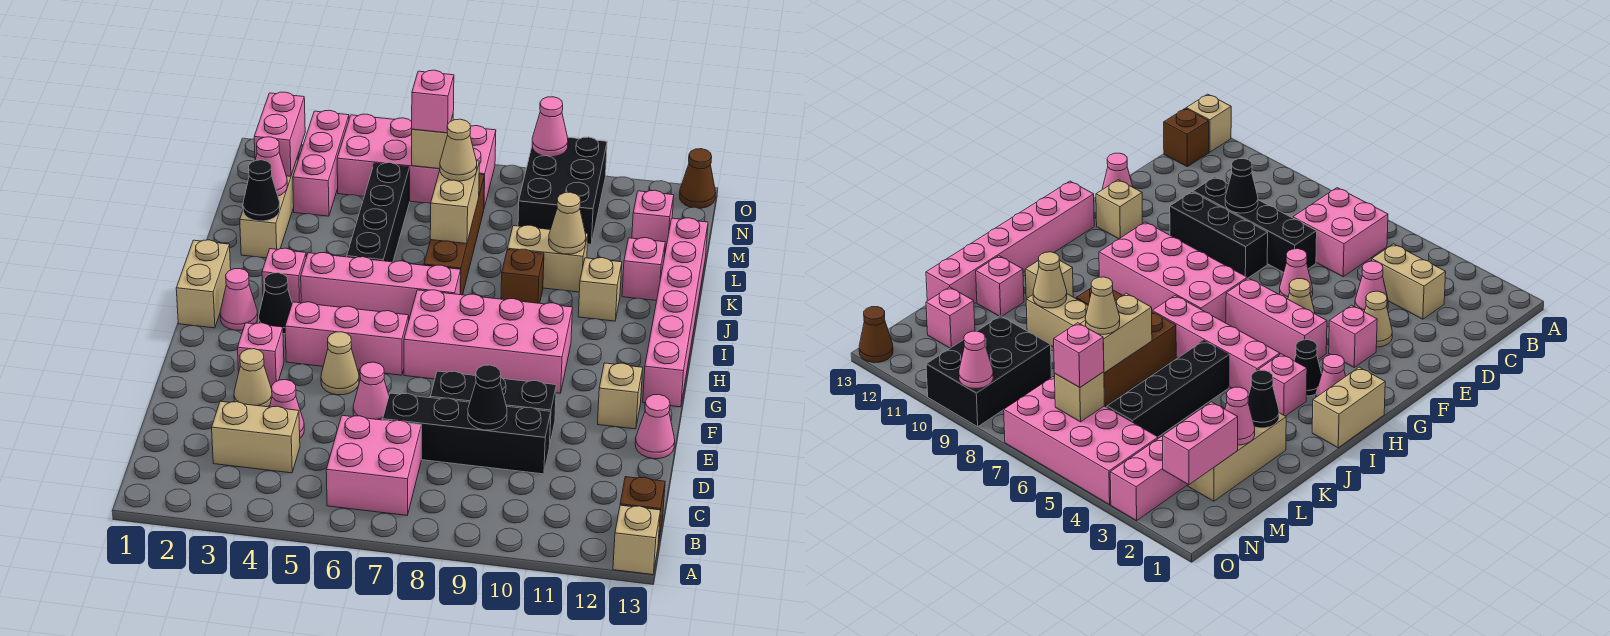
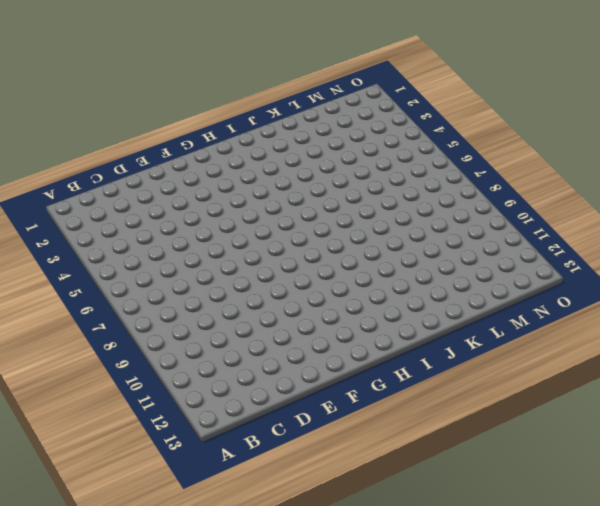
none -> tan brick A13 level 1
none -> pink brick B6:C7 level 1
none -> brown brick B13 level 1
none -> tan brick C3:C4 level 1

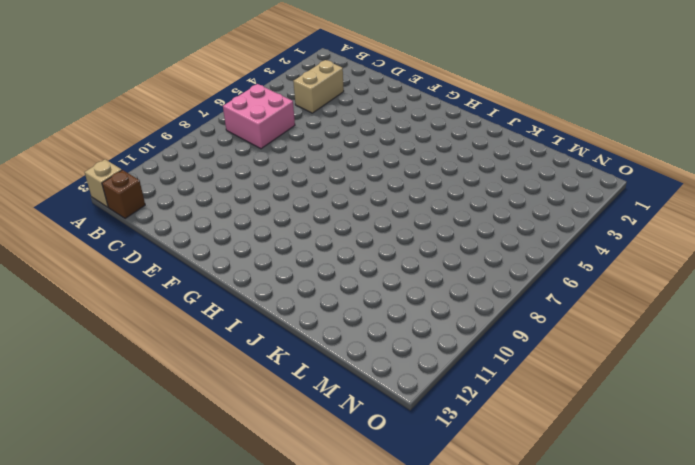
none -> pink cone D4 level 1
none -> black brick D7:D10 level 1
none -> tan cone E3 level 1
none -> pink cone E6 level 1

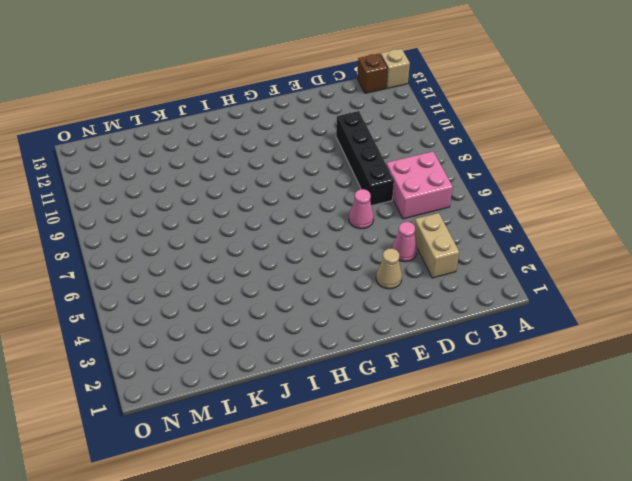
none -> black brick E8:E10 level 1
none -> pink cone E13 level 1
none -> pink brick F3 level 1
none -> tan cone F5 level 1

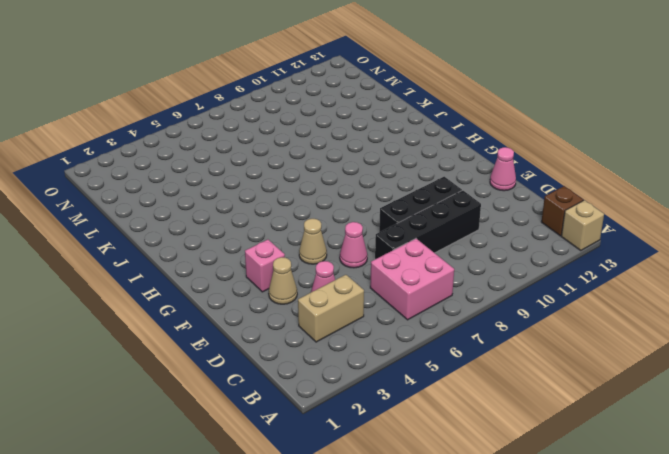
none -> tan brick F12 level 1
none -> pink brick G4:G6 level 1
none -> pink brick G7:H10 level 1
none -> pink brick G13:L13 level 1

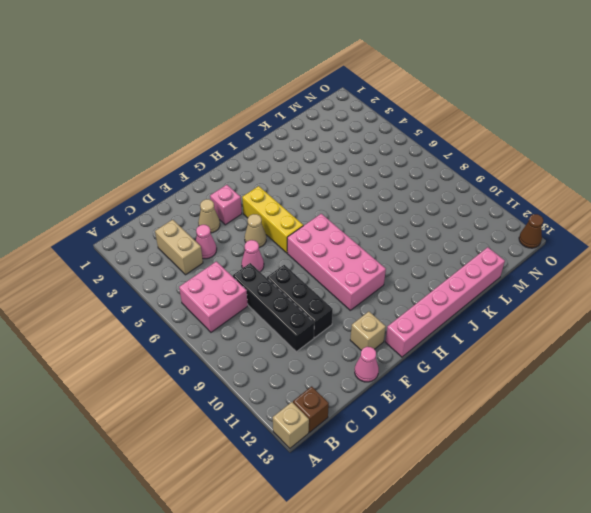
yellow brick G4:G6 level 1 -> pink brick G4:G6 level 1
none -> tan brick H1:I1 level 1
none -> pink cone H2 level 1
none -> black cone H3 level 1
none -> pink brick I3 level 1

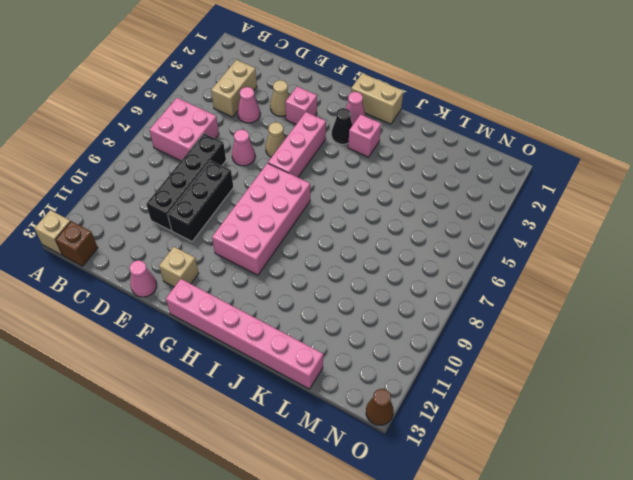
none -> pink brick I4:I7 level 1
none -> black brick J5:M5 level 1
none -> brown brick J7:M7 level 1
none -> brown brick J9 level 1

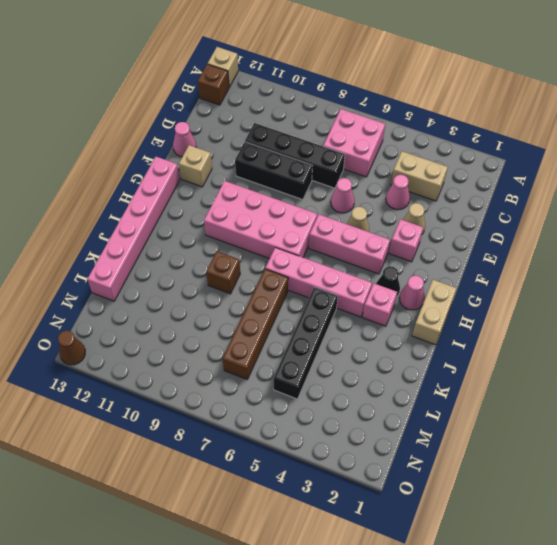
none -> tan brick J11 level 1
none -> tan brick K2:M2 level 1
none -> tan brick K9:K10 level 1
none -> pink brick K12 level 1

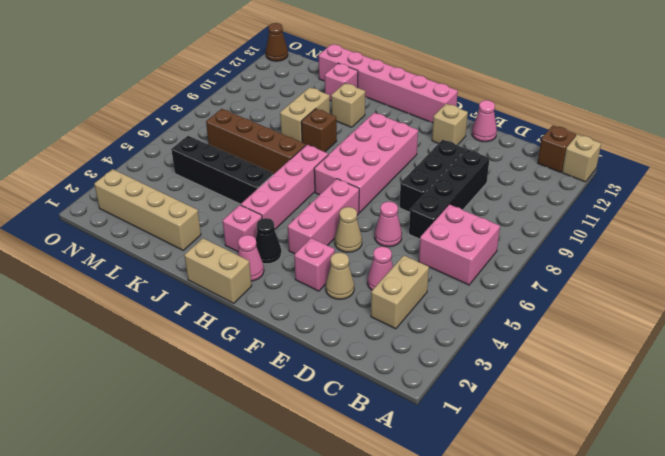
tan brick K2:N2 level 1 -> tan brick K2:M2 level 1
none -> pink brick M3:O3 level 1
none -> black brick M9:O10 level 1
none -> pink brick M12 level 1
none -> pink brick N4:O7 level 1

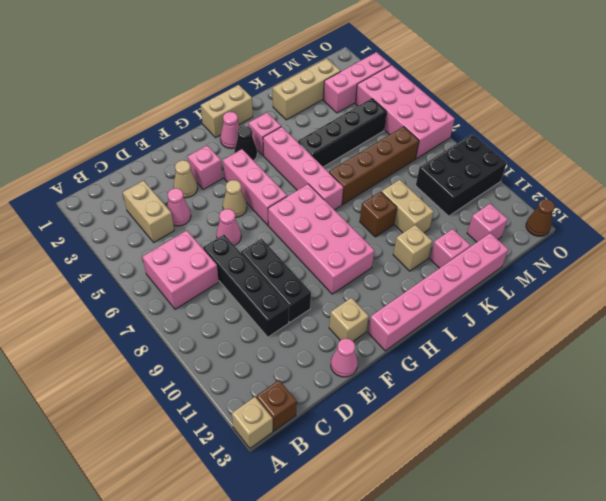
none -> black cone D9 level 2
none -> black cone K2 level 2
none -> tan brick K7:L7 level 2
none -> tan cone K10 level 2

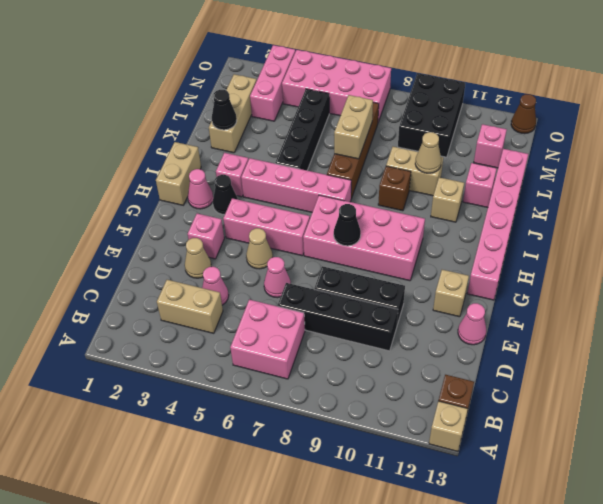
black cone G8 level 2 -> black cone D9 level 2
none -> pink cone L2 level 2
none -> pink brick M2:N2 level 2
none -> tan brick N6 level 2
none -> pink cone O9 level 2

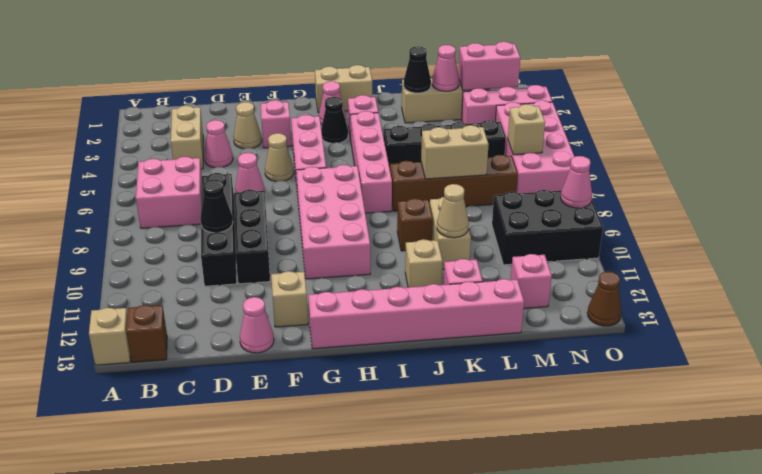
none -> tan cone L7 level 3
none -> pink brick N6 level 3

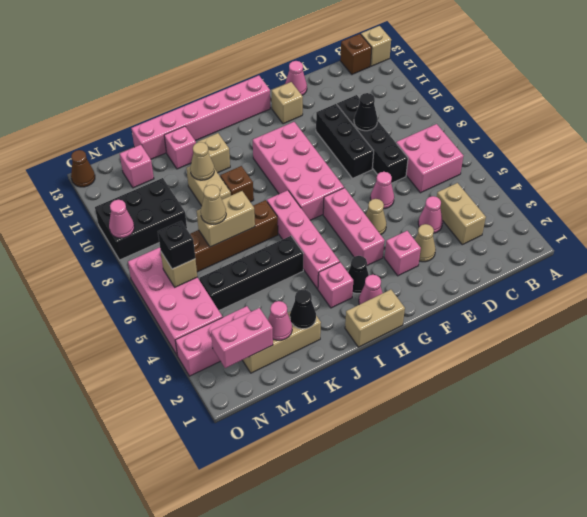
black brick N6 level 3 -> pink brick N6 level 3

